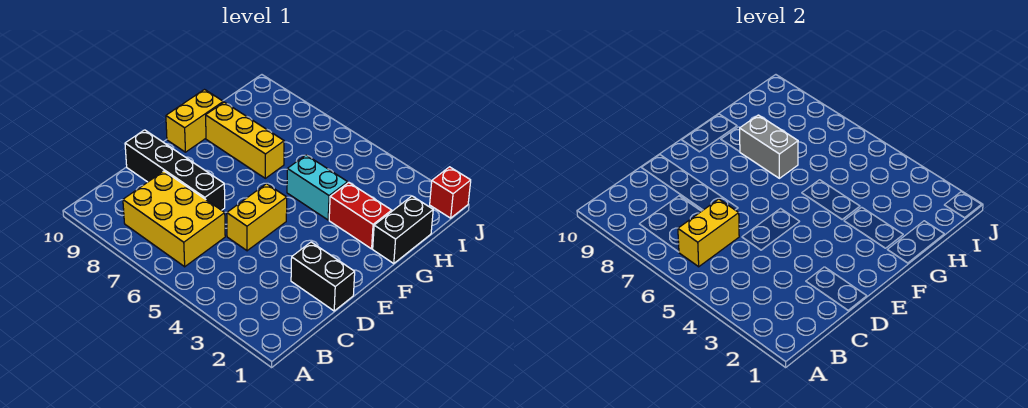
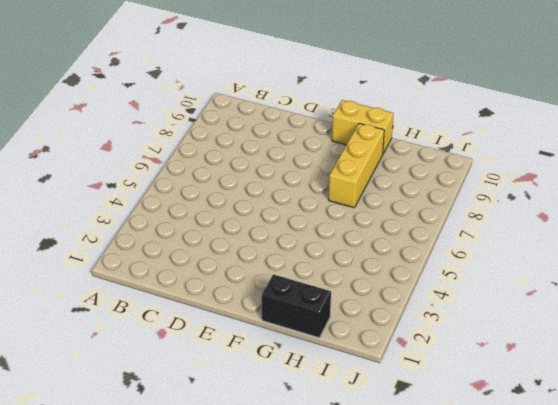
none -> yellow brick B6:C8 level 1
none -> black brick D1:D2 level 1
none -> yellow brick D5:E5 level 1

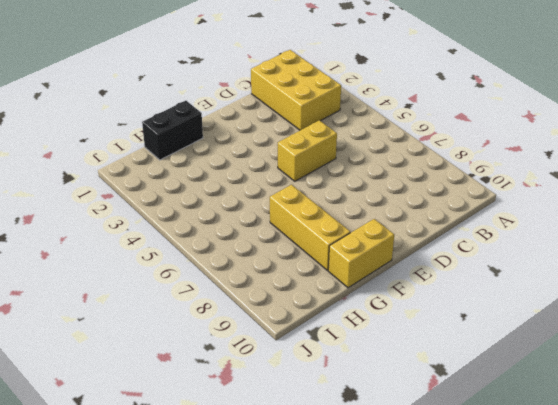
yellow brick B1:C3 level 1 -> yellow brick B6:C8 level 1
none -> black brick D1:D2 level 1
none -> black brick D7:D10 level 1
none -> red brick G2:G3 level 1

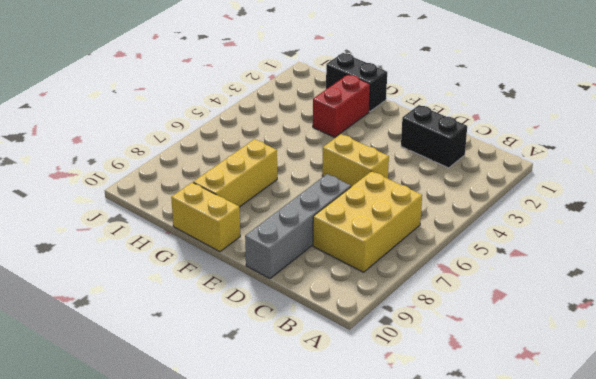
black brick C2:D2 level 1 -> black brick D1:D2 level 1
grey brick D7:D10 level 1 -> black brick D7:D10 level 1
none -> cyan brick G4:G5 level 1
none -> red brick J1 level 1
none -> yellow brick B6:C6 level 2

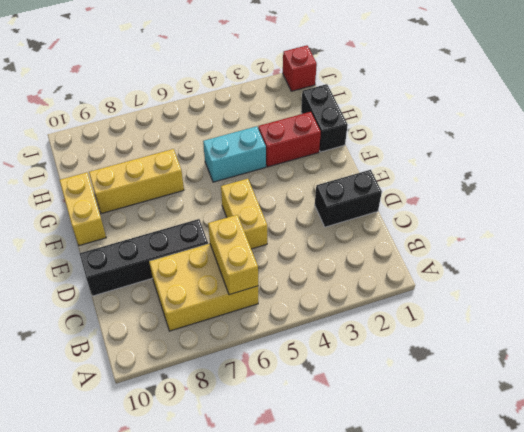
none -> grey brick G7:G8 level 2

